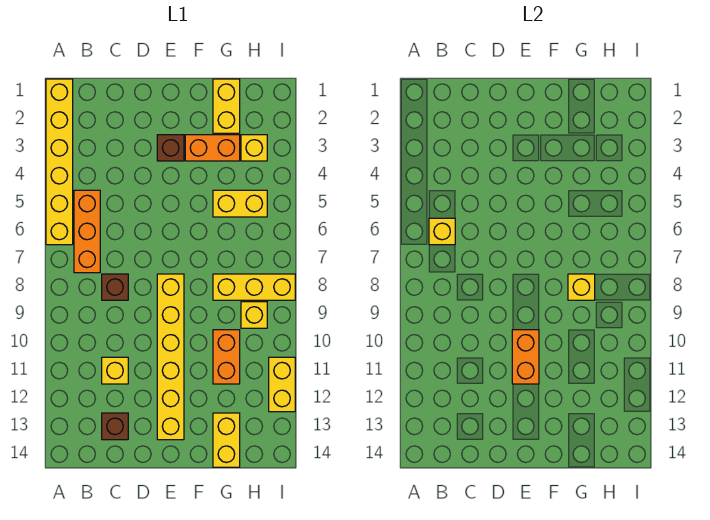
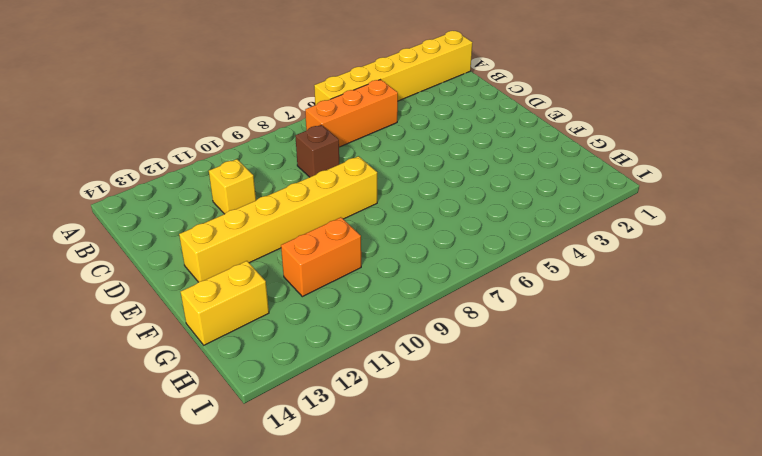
none -> brown brick C13 level 1
none -> brown brick E3 level 1
none -> orange brick F3:G3 level 1

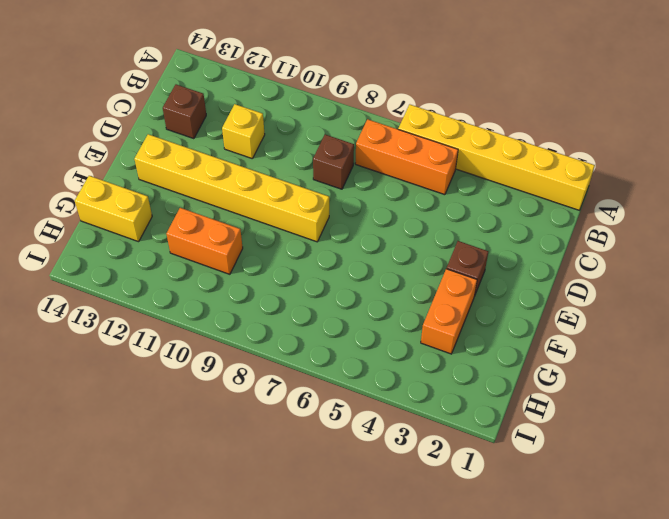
none -> yellow brick G1:G2 level 1
none -> yellow brick G5:H5 level 1
none -> yellow brick G8:I8 level 1

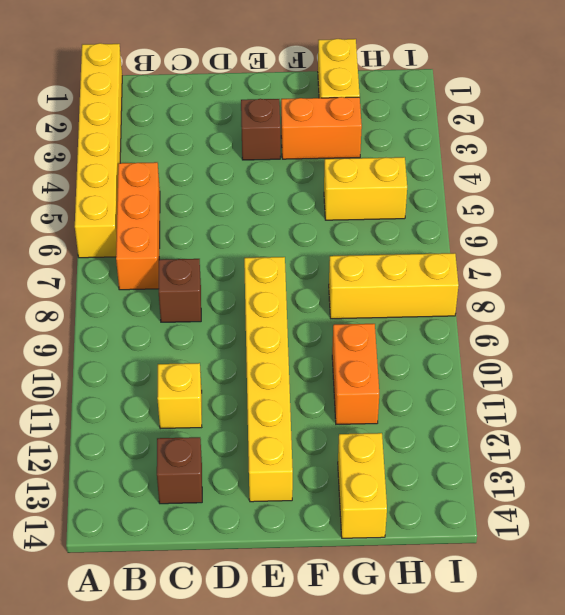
none -> yellow brick H3 level 1
none -> yellow brick H9 level 1
none -> yellow brick I11:I12 level 1

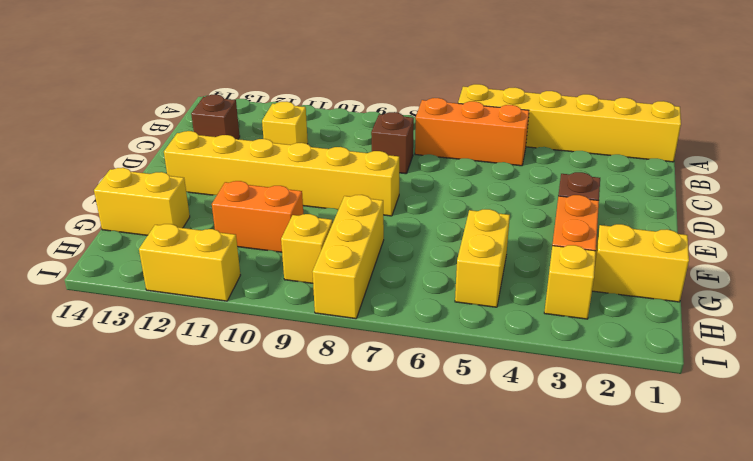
none -> yellow brick B6 level 2
none -> orange brick E10:E11 level 2
none -> yellow brick G8 level 2

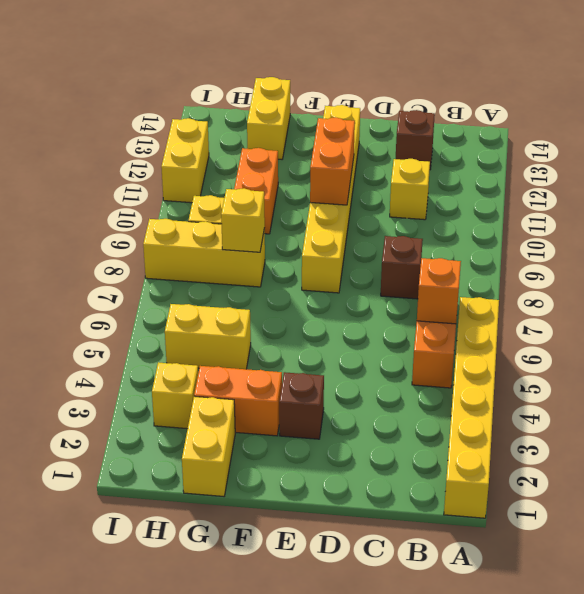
orange brick B6 level 2 -> yellow brick B6 level 2

